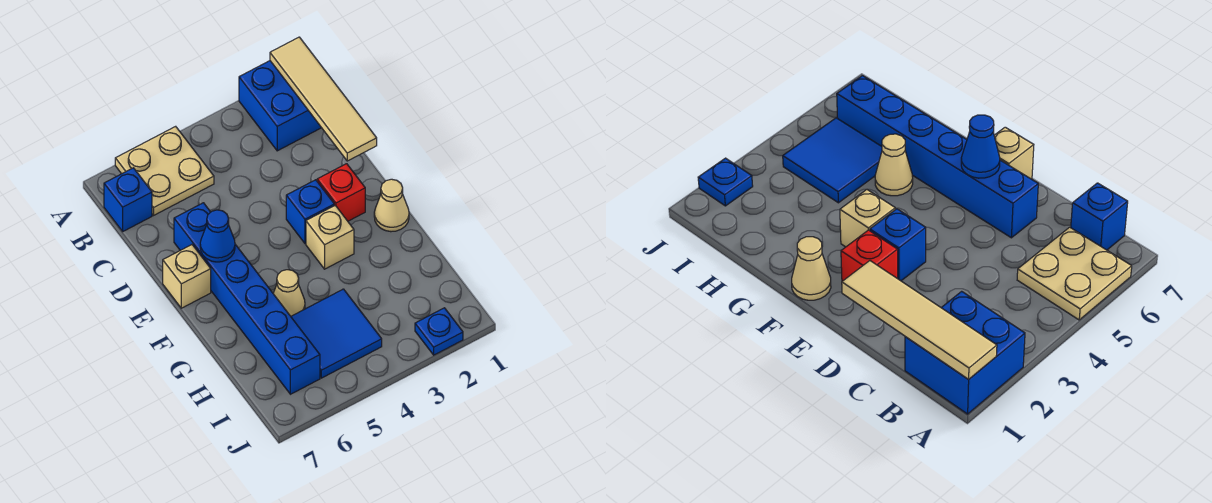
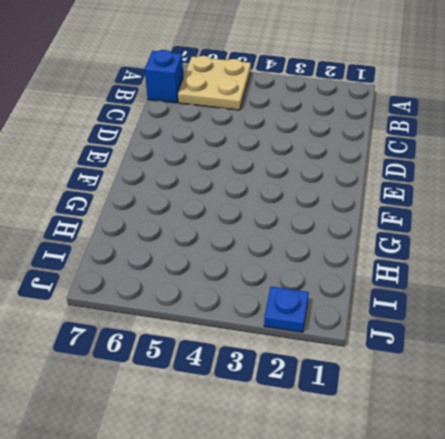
none -> blue brick A1:B2 level 1
none -> blue brick D6:I6 level 1
none -> red brick E2 level 1

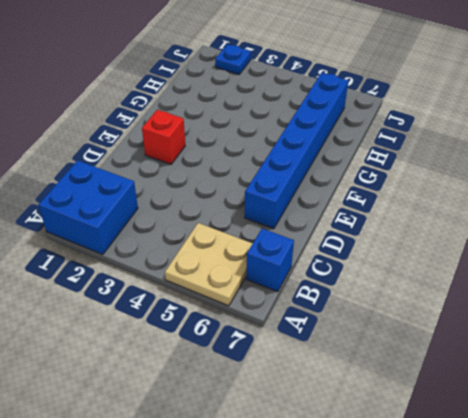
none -> blue brick E3 level 1
none -> tan brick E7 level 1
none -> tan cone F1 level 1

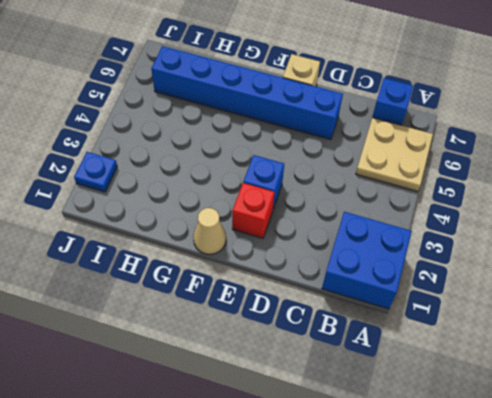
none -> tan brick F3 level 1
none -> tan cone G5 level 1
none -> blue tile H4:I5 level 1

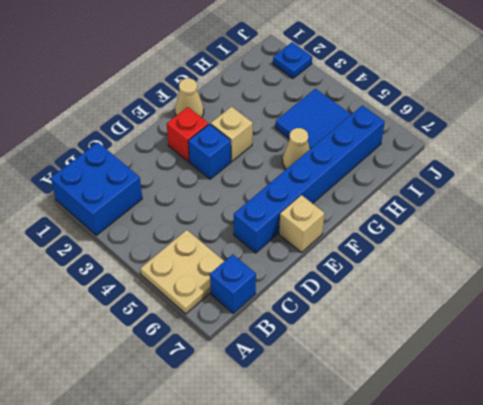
none -> tan tile A1:D1 level 2
none -> blue cone E6 level 2

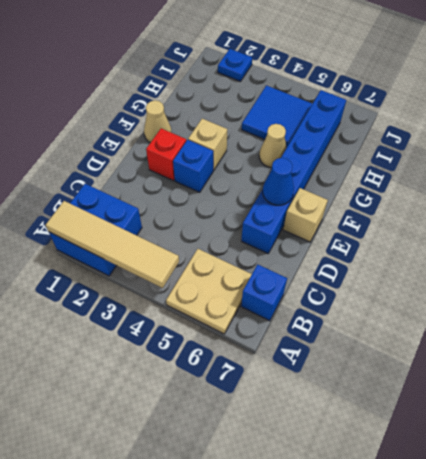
tan tile A1:A4 level 2 -> tan tile A1:D1 level 2

